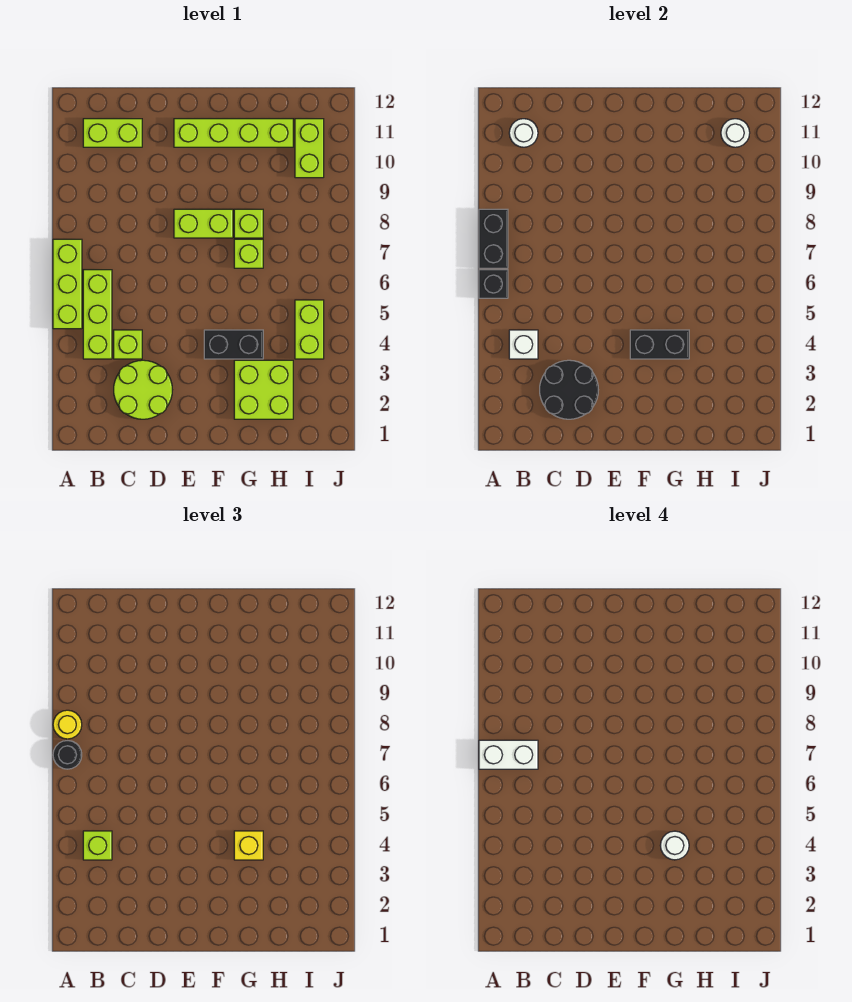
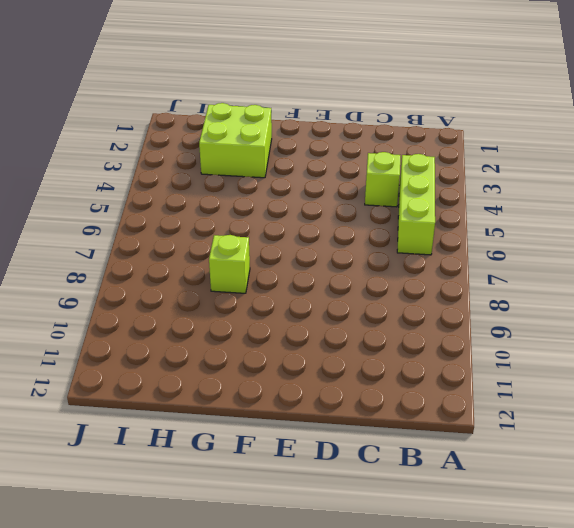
none -> lime brick A5:A7 level 1
none -> lime brick B11:C11 level 1
none -> lime round brick C2:D3 level 1

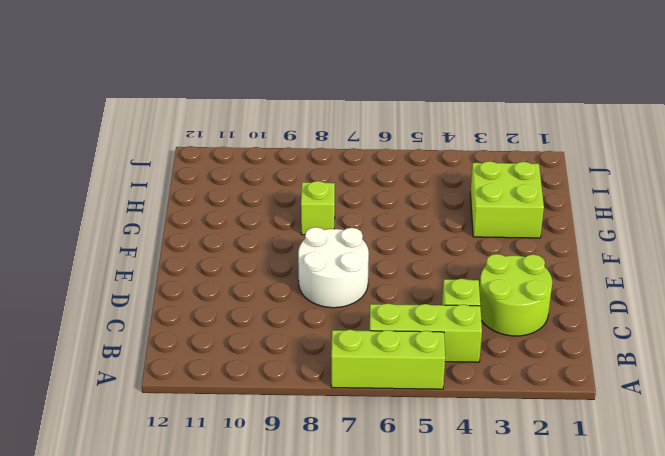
white round brick D7:E8 level 1 -> lime brick E8:F8 level 1
none -> lime brick B11:C11 level 1
none -> lime brick E11:H11 level 1
none -> black brick F4:G4 level 1

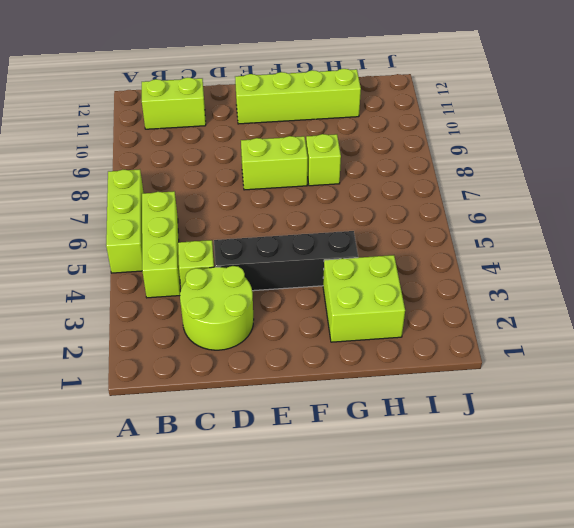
black brick D4:G4 level 1 -> black brick F4:G4 level 1
none -> lime brick G7 level 1
none -> lime brick I4:I5 level 1
none -> lime brick I10:I11 level 1

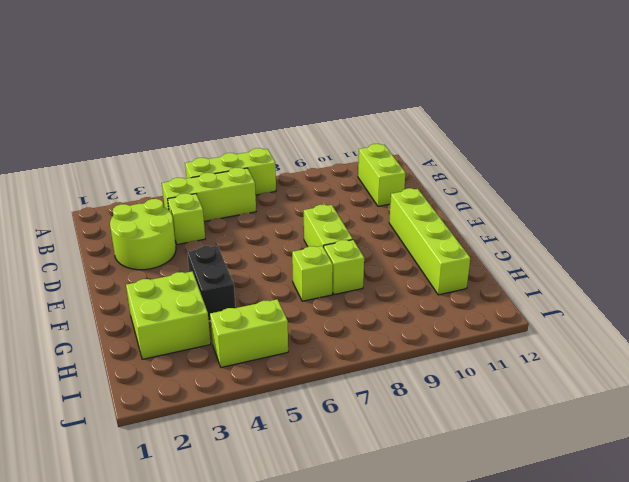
none -> lime brick I10:I11 level 1
none -> black brick A6 level 2
none -> black brick A7:A8 level 2

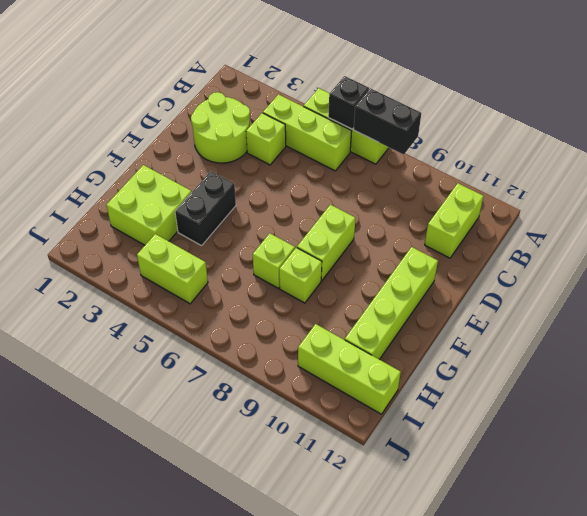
lime brick I10:I12 level 1 -> lime brick I10:I11 level 1
none -> white brick B4 level 2
none -> white round brick B11 level 2
none -> black round brick C2:D3 level 2

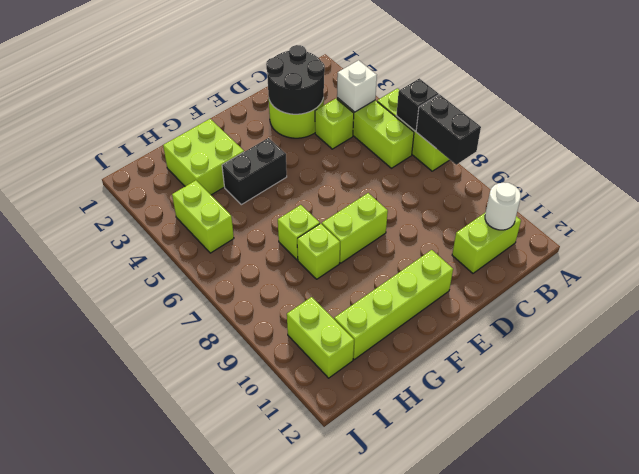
none -> black brick F4:G4 level 2
none -> white round brick I11 level 2
none -> black round brick A7 level 3

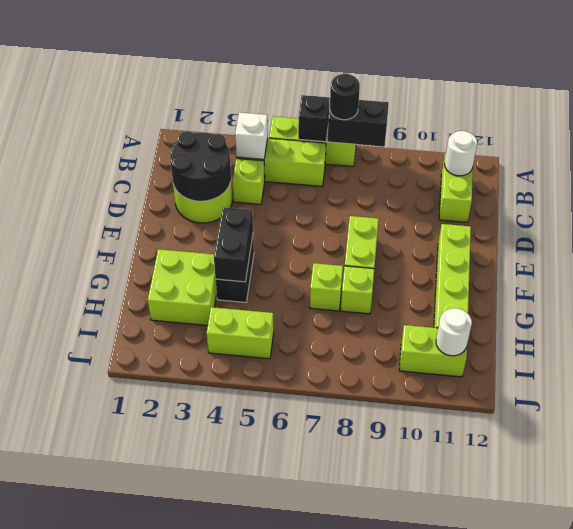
none -> yellow round brick A8 level 3
none -> lime brick B4 level 3
none -> yellow brick G4 level 3

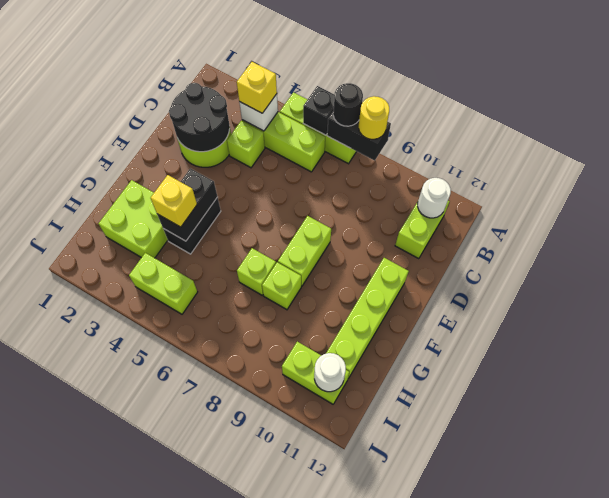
yellow brick B4 level 3 -> lime brick B4 level 3
none -> white brick A7:B7 level 4
none -> white round brick G4 level 4

